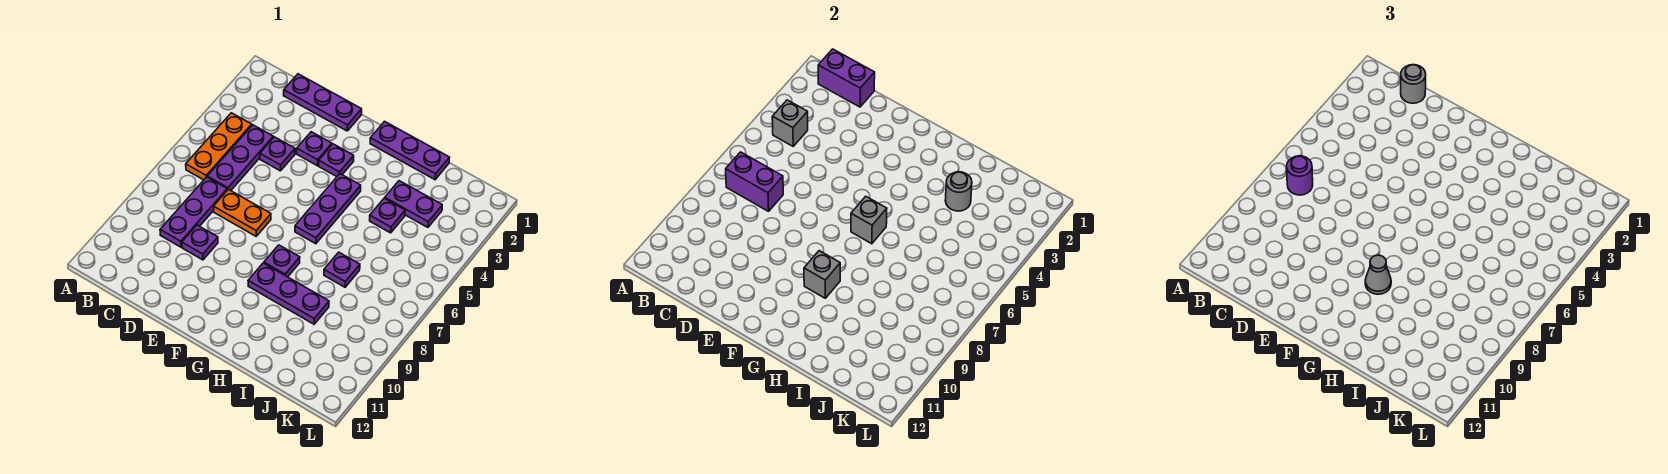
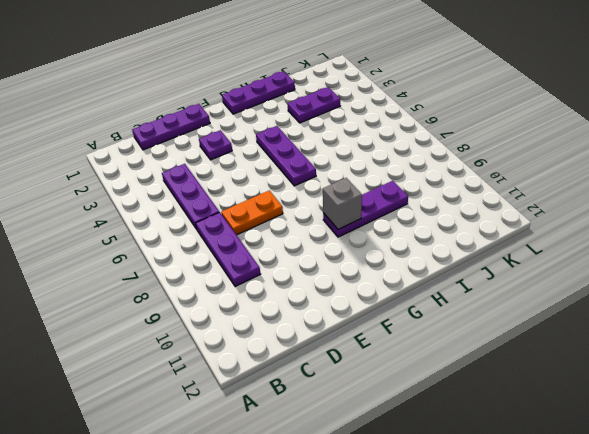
none -> orange plate B4:B6 level 1
none -> purple plate D4 level 1
none -> purple plate D9 level 1

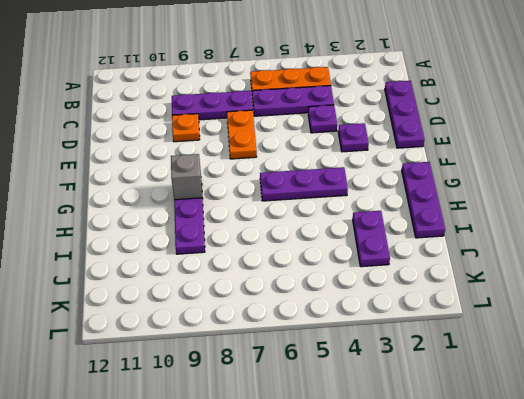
orange plate D9 level 1 -> purple plate D9 level 1
none -> purple plate F3 level 1
none -> purple plate G8 level 1
none -> purple plate I4 level 1

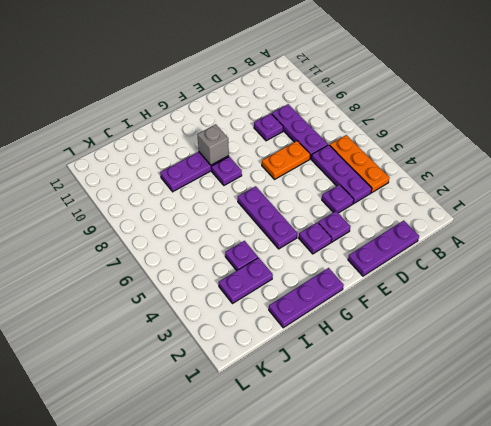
none -> purple plate I7 level 1
none -> purple brick B1:C1 level 2
none -> grey brick B4 level 2

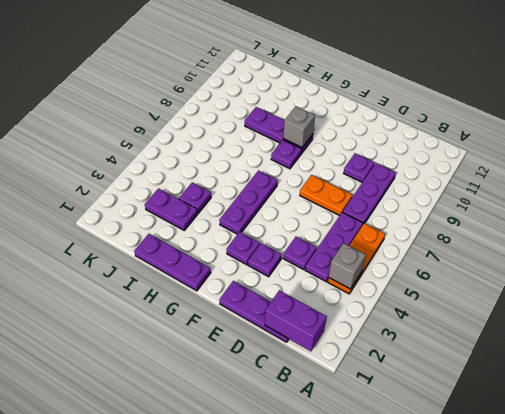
none -> purple plate I7 level 1
none -> purple brick B7:C7 level 2
none -> grey brick G6 level 2

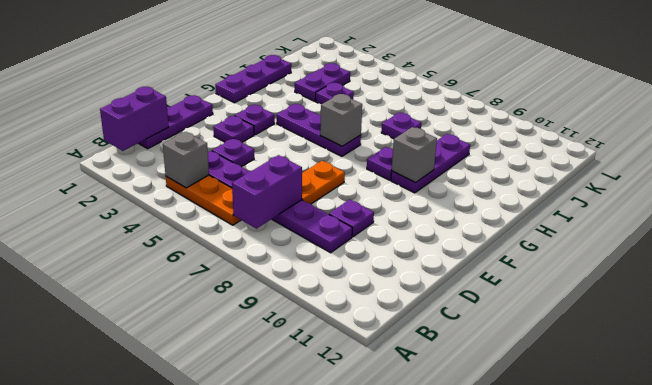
none -> grey round brick I3 level 2
none -> purple round brick B7 level 3
none -> grey round brick C1 level 3

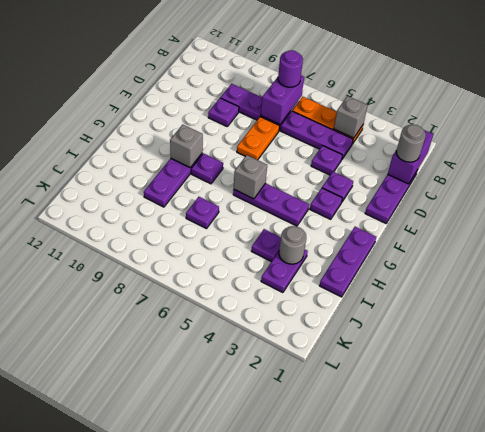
none -> grey cone G9 level 3

